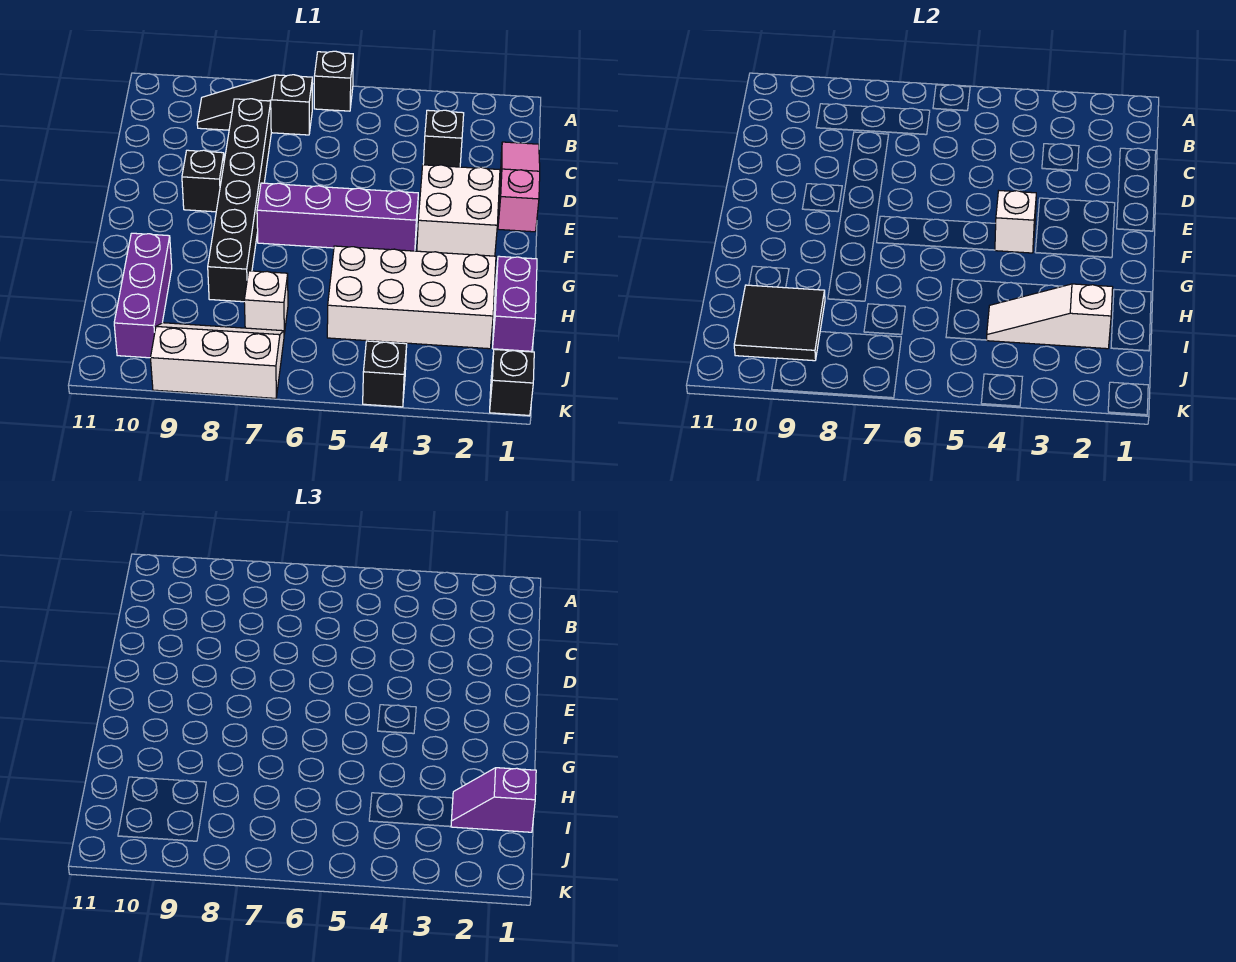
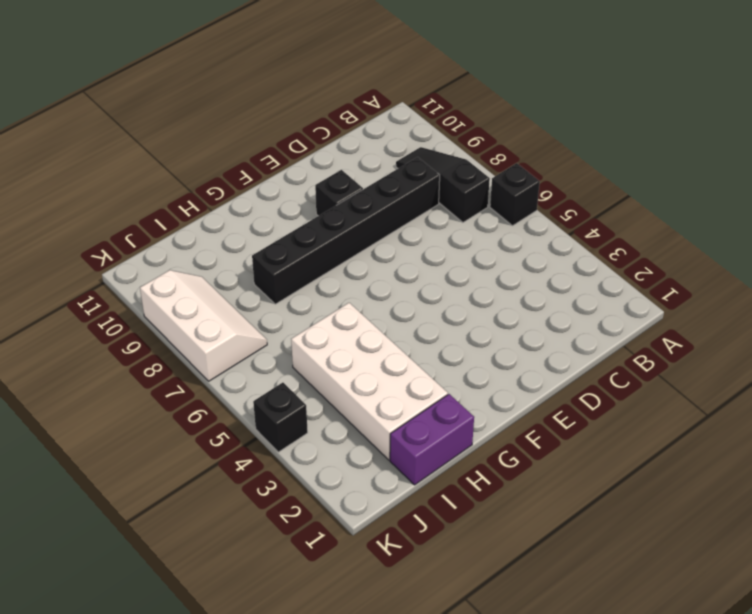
none -> pink slope C1:E1 level 1 top E
none -> black brick C3 level 1
none -> white brick E2:F3 level 1

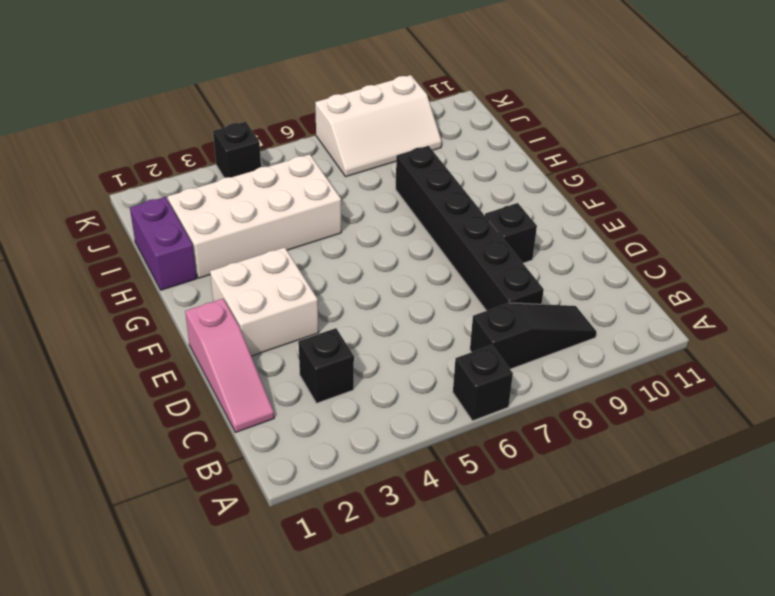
none -> purple brick F4:F7 level 1
none -> purple brick H10:J10 level 1
none -> white brick I7 level 1

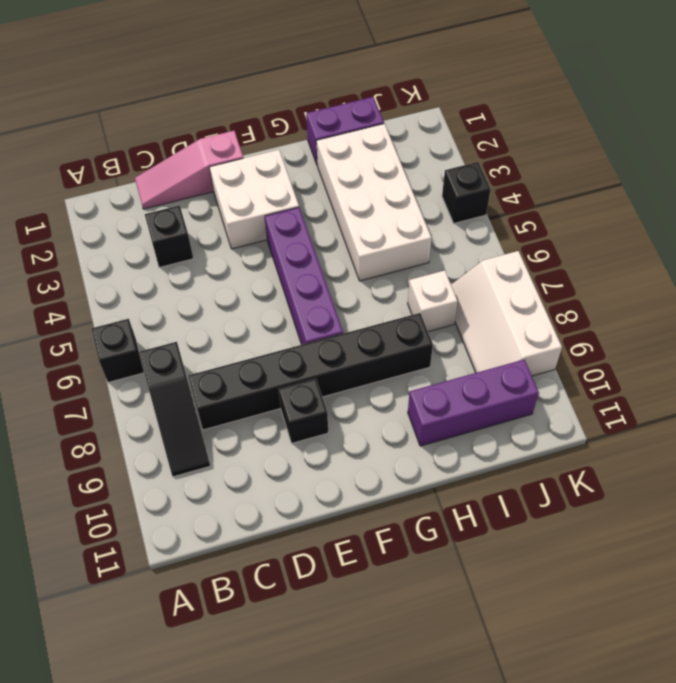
none -> black brick K1 level 1
none -> white brick F4 level 2
none -> white slope I2:I4 level 2 top 2

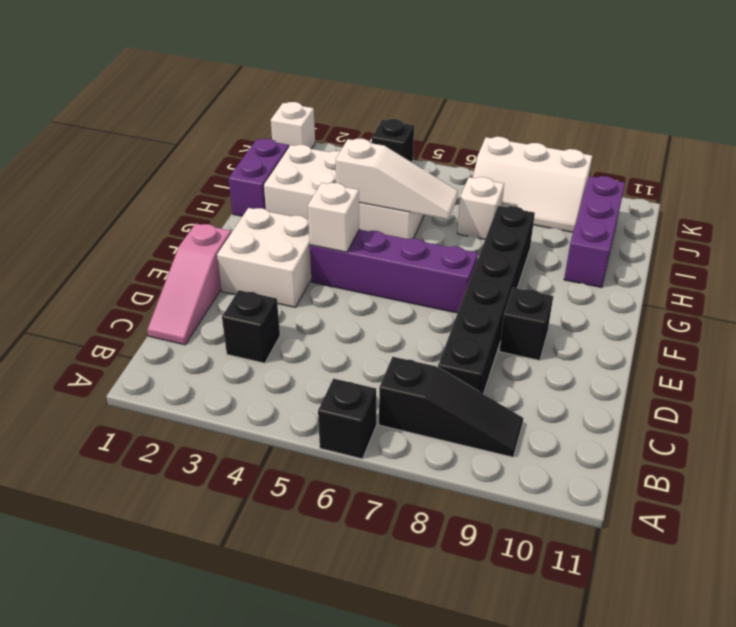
white slope H4:H6 level 2 top 4 -> white slope I2:I4 level 2 top 2
white brick K1 level 1 -> black brick K1 level 1
none -> black tile I9:J10 level 2
none -> purple slope I1:I2 level 3 top 1

